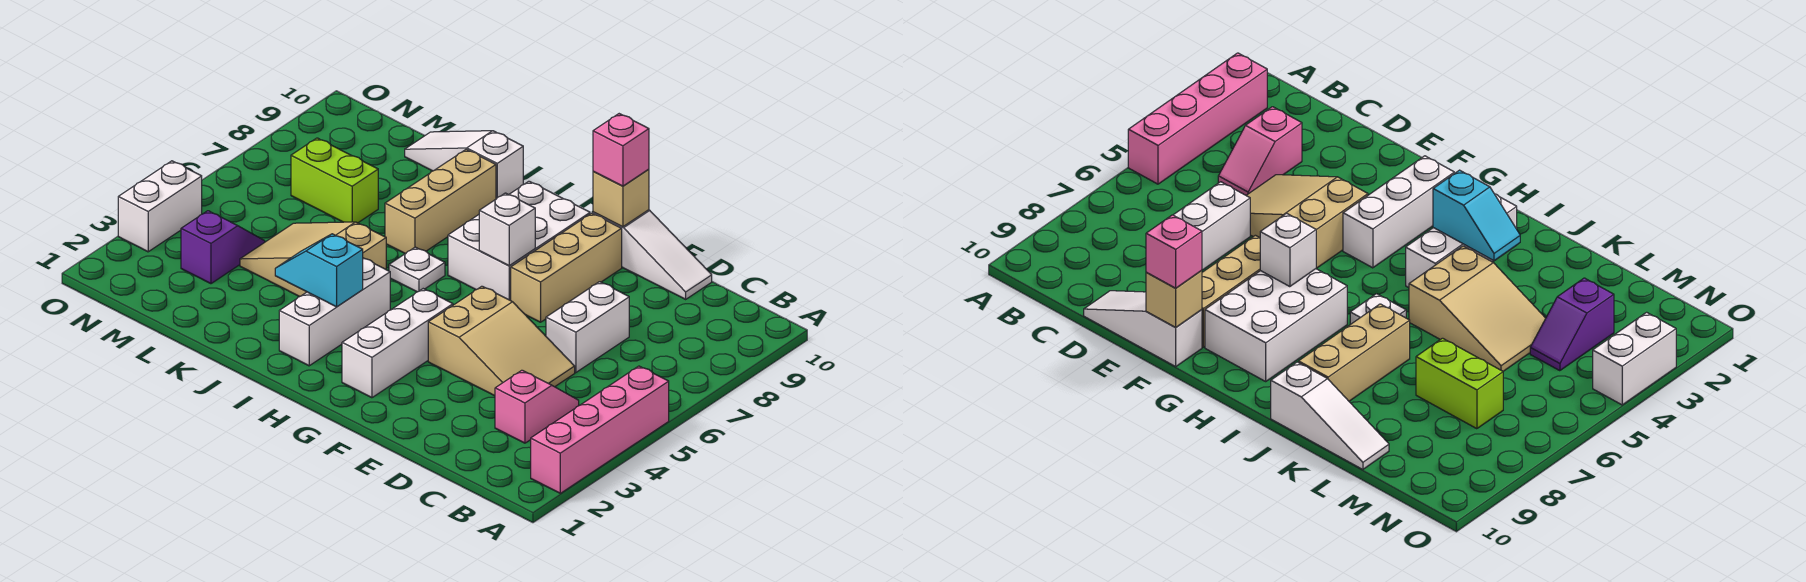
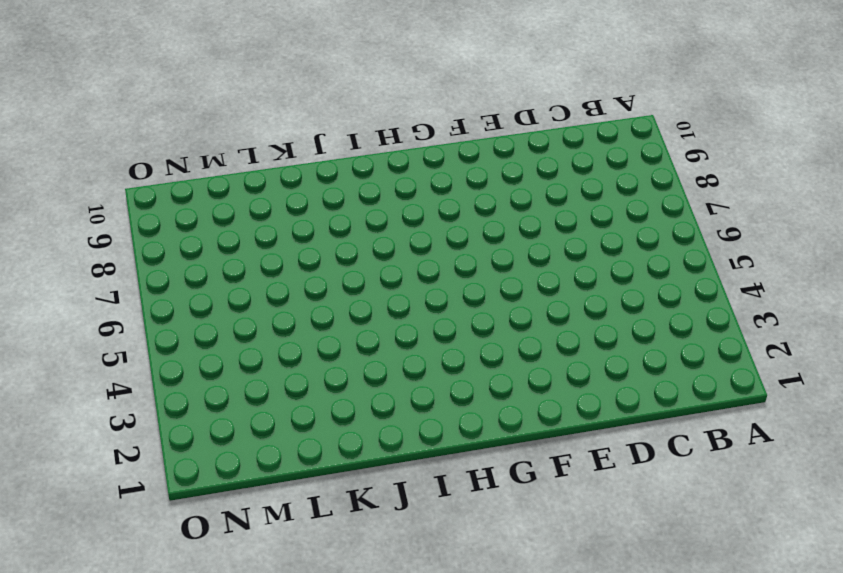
none -> pink brick A2:A5 level 1
none -> pink slope C3:C4 level 1 top 3
none -> tan slope D4:F5 level 1 top F

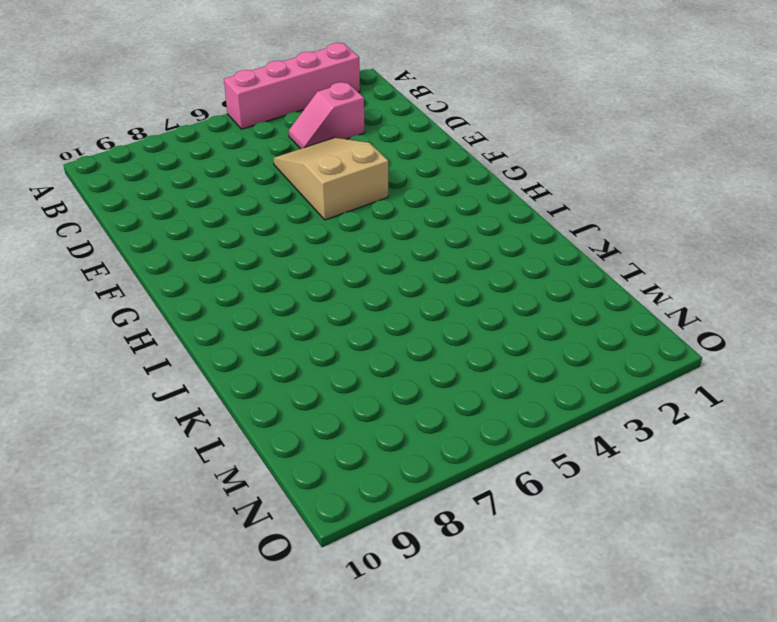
none -> white brick D6:D7 level 1
none -> white slope D10:F10 level 1 top F
none -> tan brick F7:F9 level 1

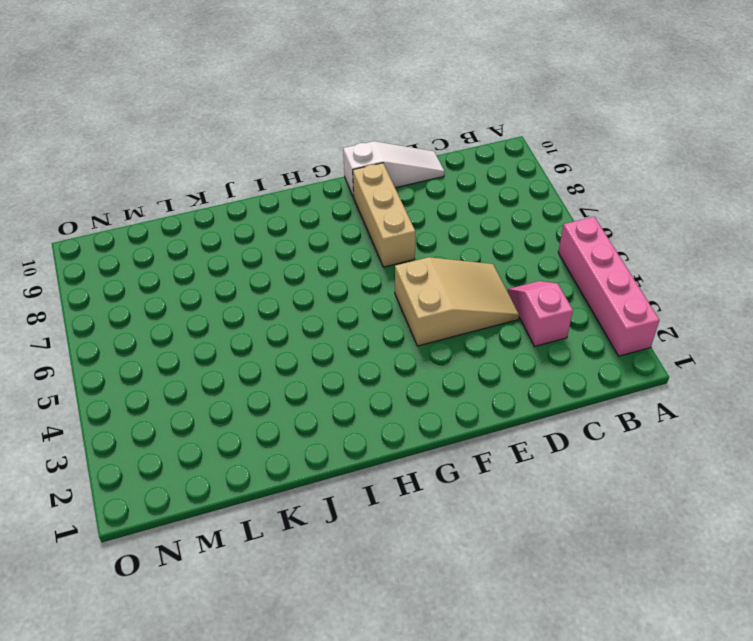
none -> white brick D6:D7 level 1
none -> white brick G2:G4 level 1
none -> white brick G7:H9 level 1

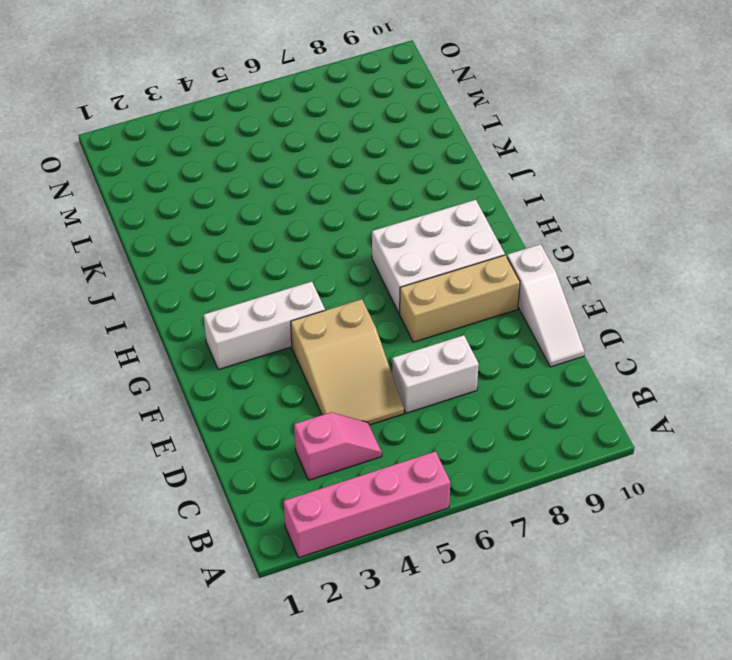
none -> white brick I2:I4 level 1
none -> white plate I6 level 1
none -> tan slope J4:L5 level 1 top J

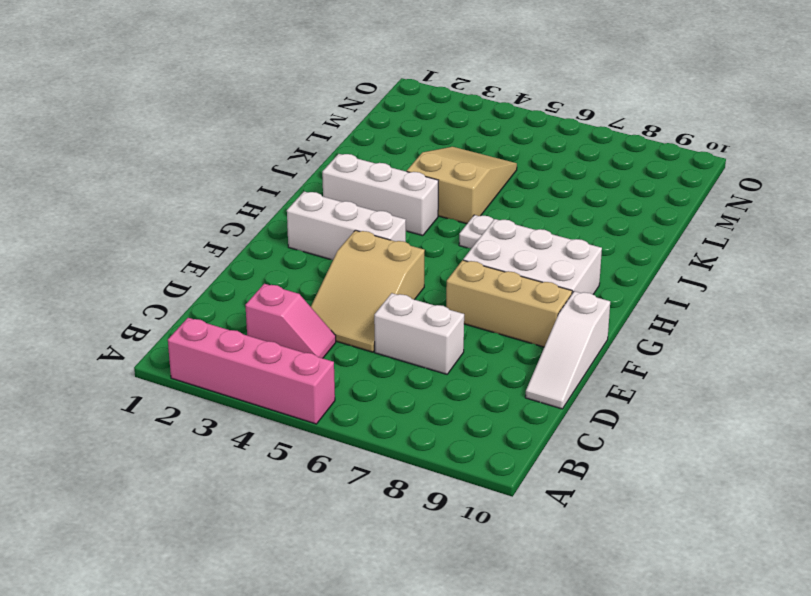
none -> tan brick J7:J9 level 1
none -> white slope J10:L10 level 1 top J
none -> lime brick L7:M7 level 1

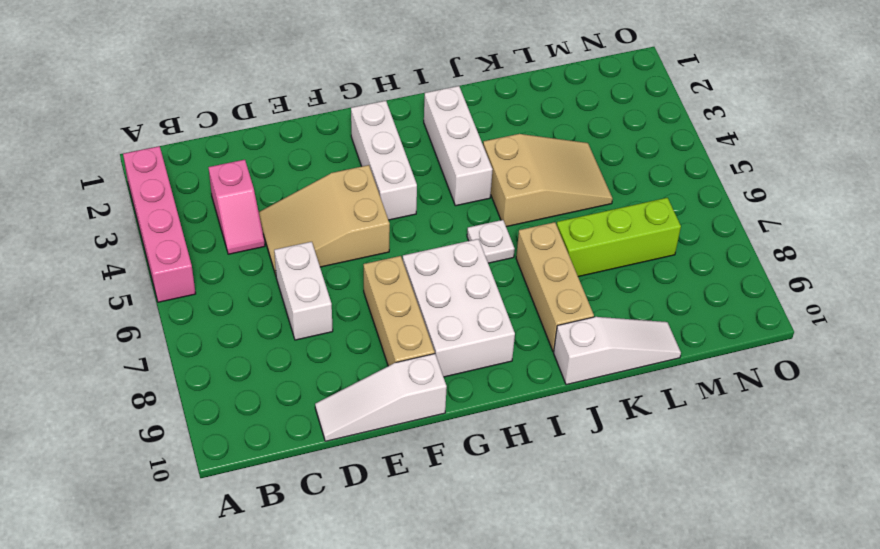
lime brick K7:M7 level 1 -> lime brick L7:M7 level 1
none -> purple slope M3:M4 level 1 top 3
none -> white brick O3:O4 level 1
none -> tan brick F10 level 2

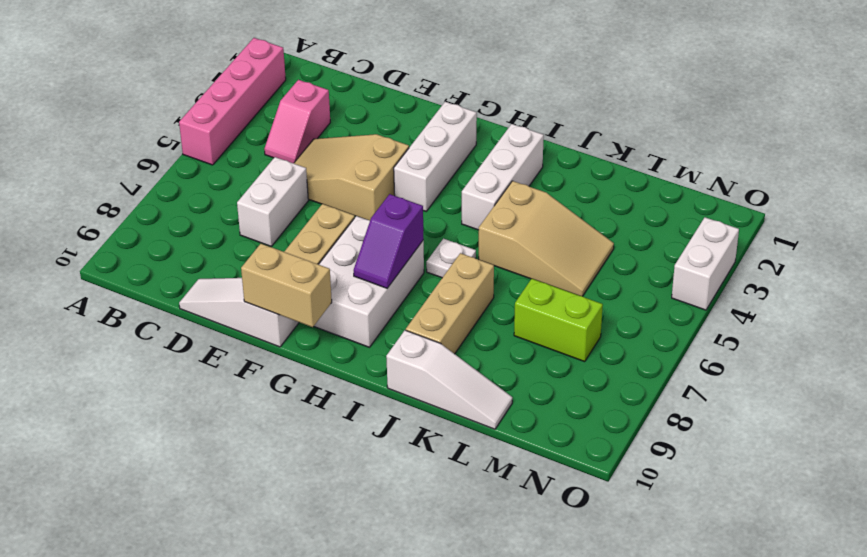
tan brick F10:G10 level 2 -> tan brick F10 level 2
purple slope H7:H8 level 2 top 7 -> purple slope M3:M4 level 1 top 3
none -> white brick G7 level 2
none -> cyan slope I3:J3 level 2 top I
none -> pink brick F10 level 3

